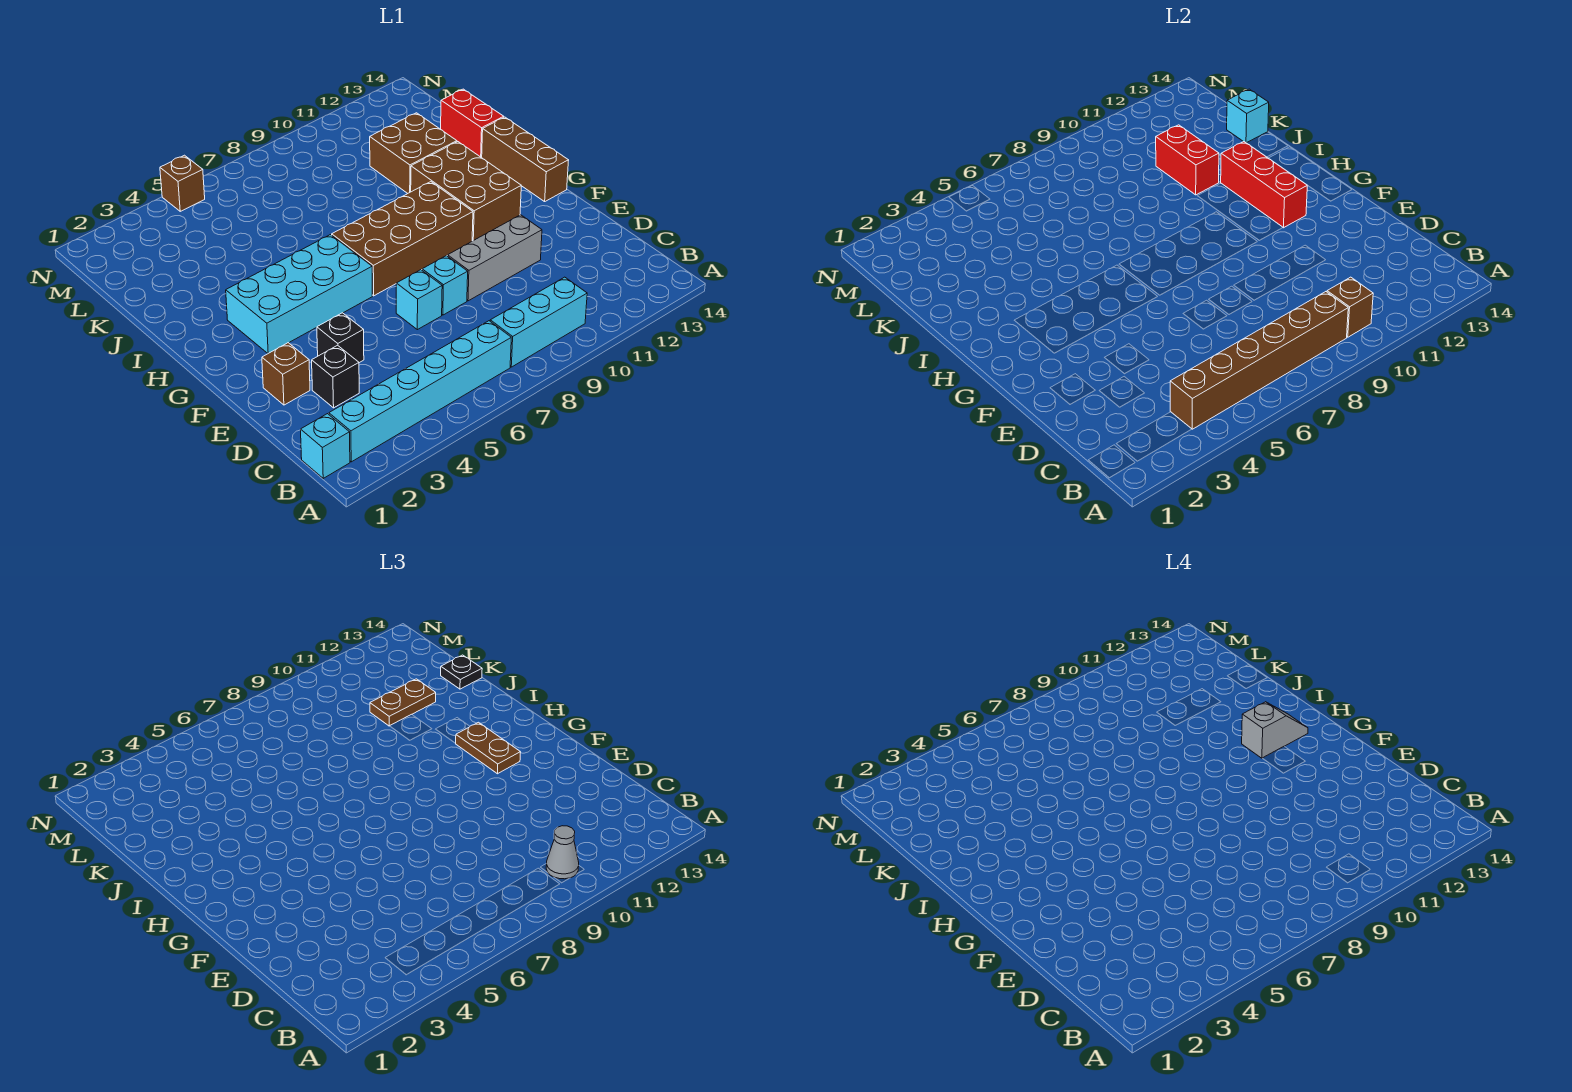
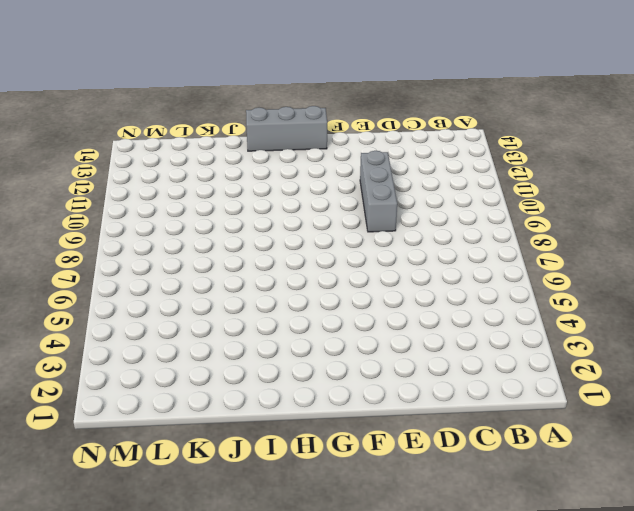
grey brick G14:I14 level 1 -> brown brick G14:I14 level 1
none -> cyan brick B1 level 1
none -> cyan brick B2:B7 level 1
none -> cyan brick B8:B10 level 1

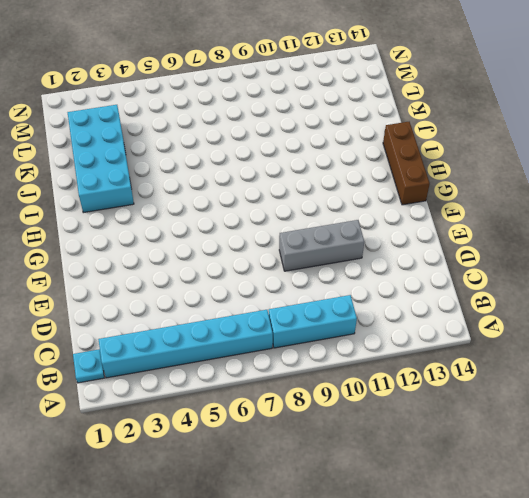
cyan plate B1 level 1 -> cyan brick B1 level 1
cyan brick I2:L3 level 1 -> cyan brick G3:H6 level 1
none -> black brick D3 level 1
none -> brown brick E2 level 1
none -> black brick E4 level 1

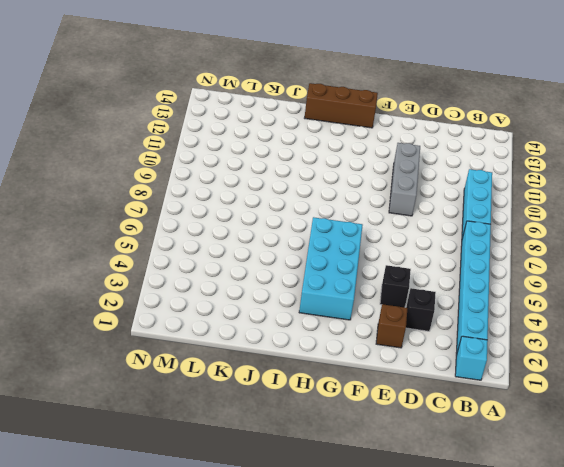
none -> cyan brick E7 level 1
none -> cyan brick E8 level 1
none -> brown brick G7:H10 level 1

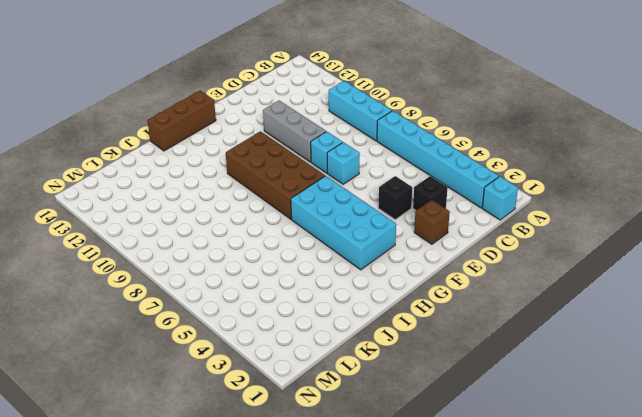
none -> brown brick G11:I12 level 1
none -> brown brick J11:K12 level 1
none -> red brick J14:K14 level 1

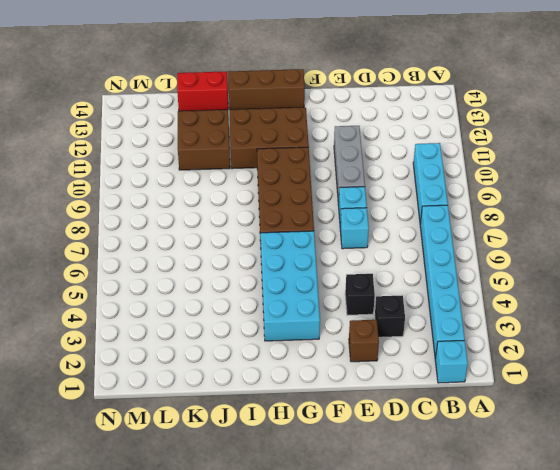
none -> brown brick N5 level 1
none -> brown brick B4:B9 level 2
none -> brown brick B10 level 2

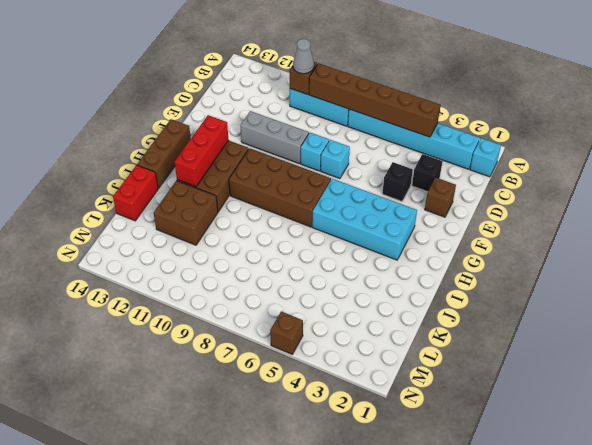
none -> red brick J11:K11 level 2
none -> cyan brick K14 level 2
none -> brown plate G12:H12 level 3

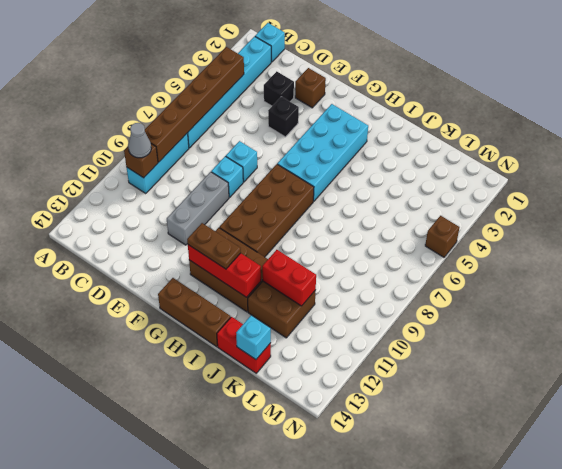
none -> brown plate K11:K12 level 3
none -> black plate K14 level 3
none -> grey slope H12:H13 level 4 top 12

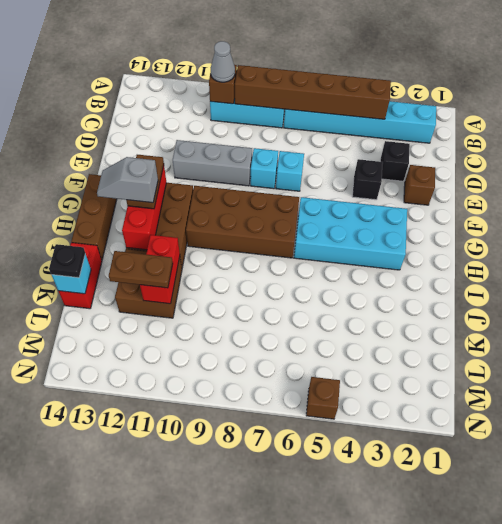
none -> cyan brick B1 level 1

